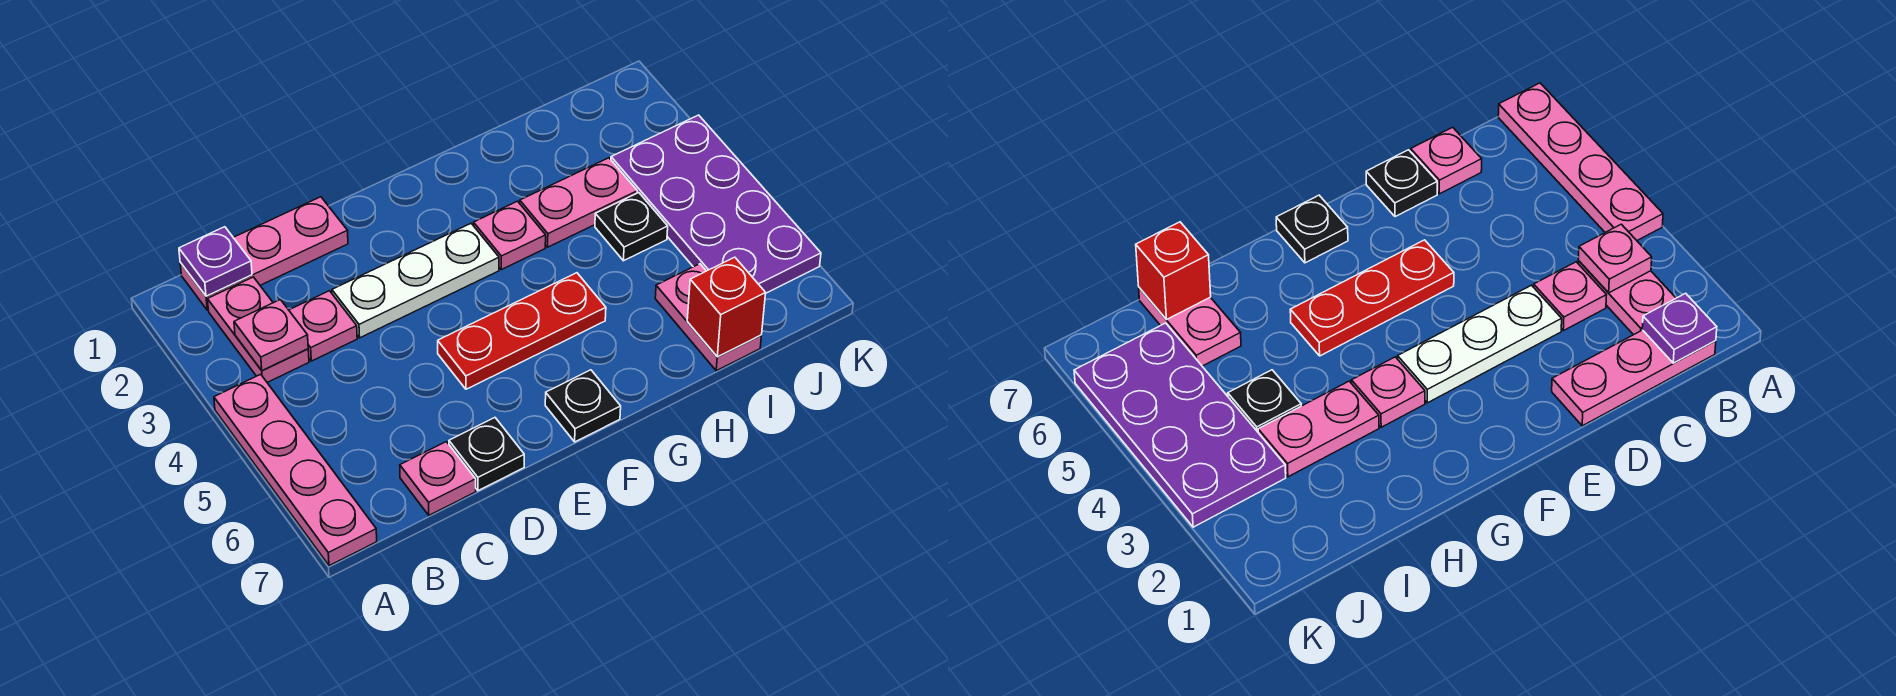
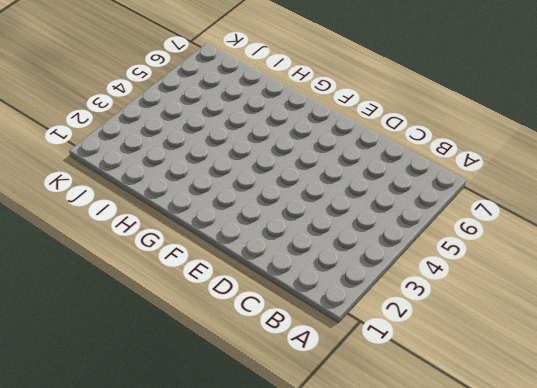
none -> pink plate A4:A7 level 1
none -> pink plate B1:D1 level 1
none -> pink plate B2:B3 level 1

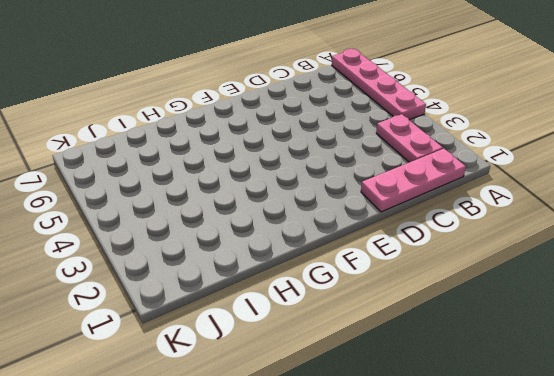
none -> pink plate C3 level 1
none -> pink plate C7 level 1
none -> white plate D3:F3 level 1

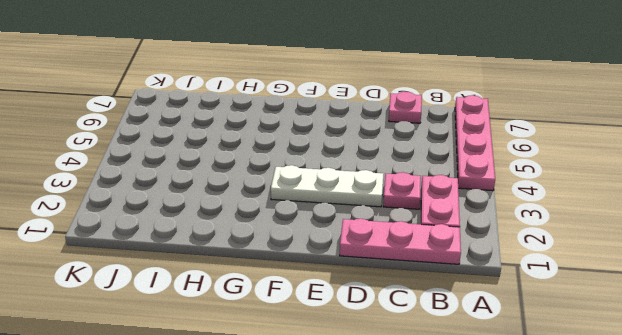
none -> black plate D7 level 1
none -> red plate E5:G5 level 1
none -> black plate F7 level 1

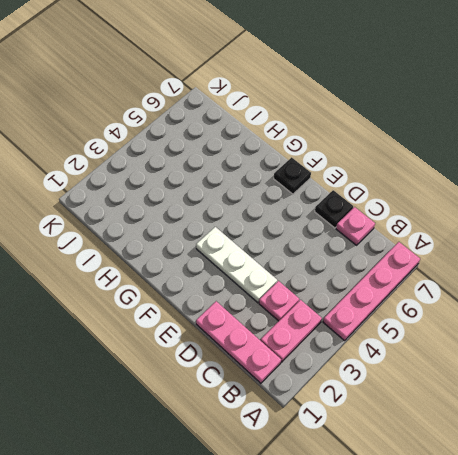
none -> red plate E5:G5 level 1
none -> pink plate G3 level 1
none -> pink plate H3:I3 level 1

